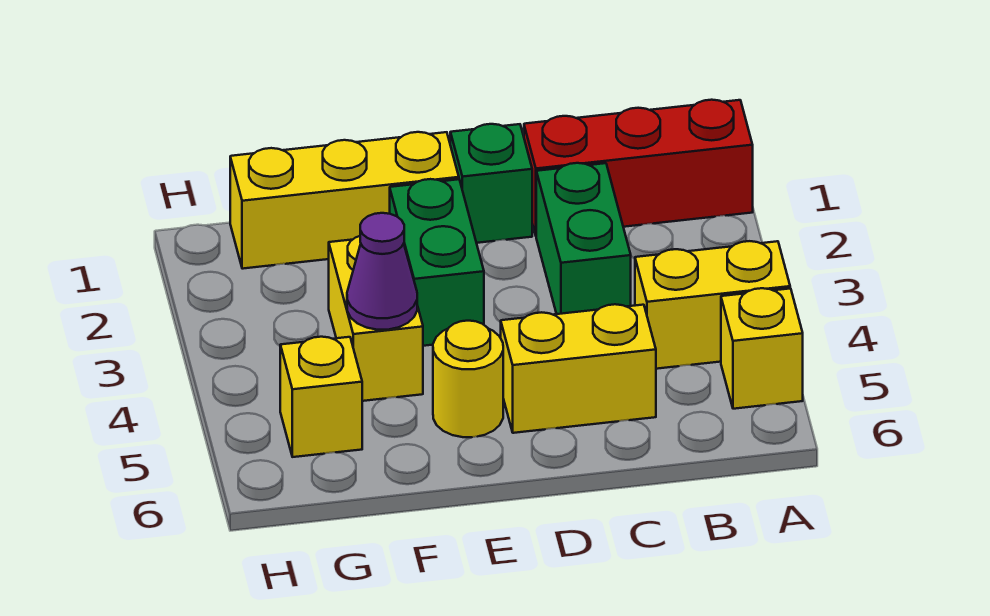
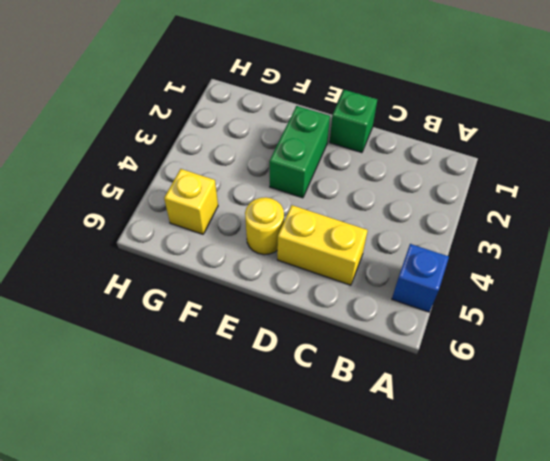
blue brick A5 level 1 -> yellow brick A5 level 1
none -> red brick A1:C1 level 1
none -> yellow brick A4:B4 level 1
none -> green brick C2:C3 level 1

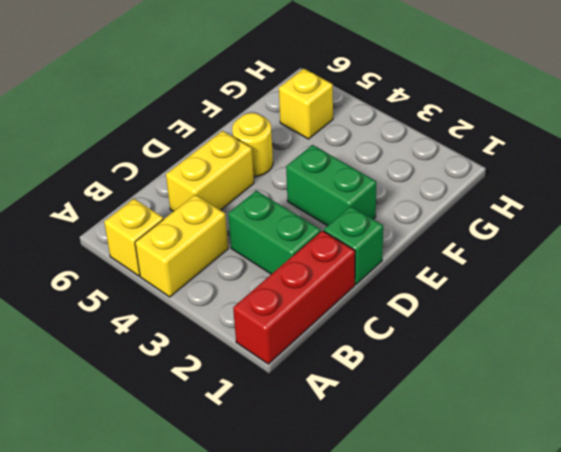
none -> yellow brick E1:G1 level 1
none -> yellow brick F3:F4 level 1
none -> purple cone F4 level 2

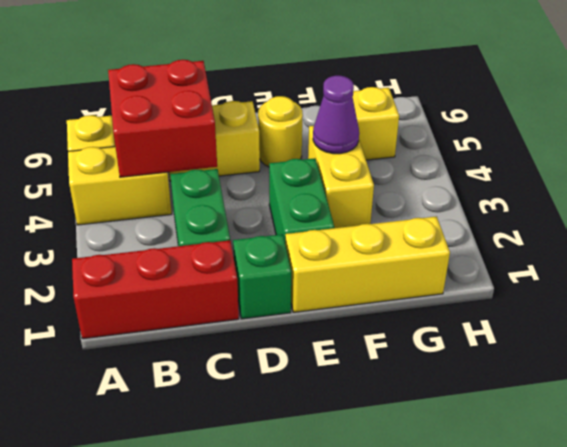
red brick B4:C5 level 2 -> none

